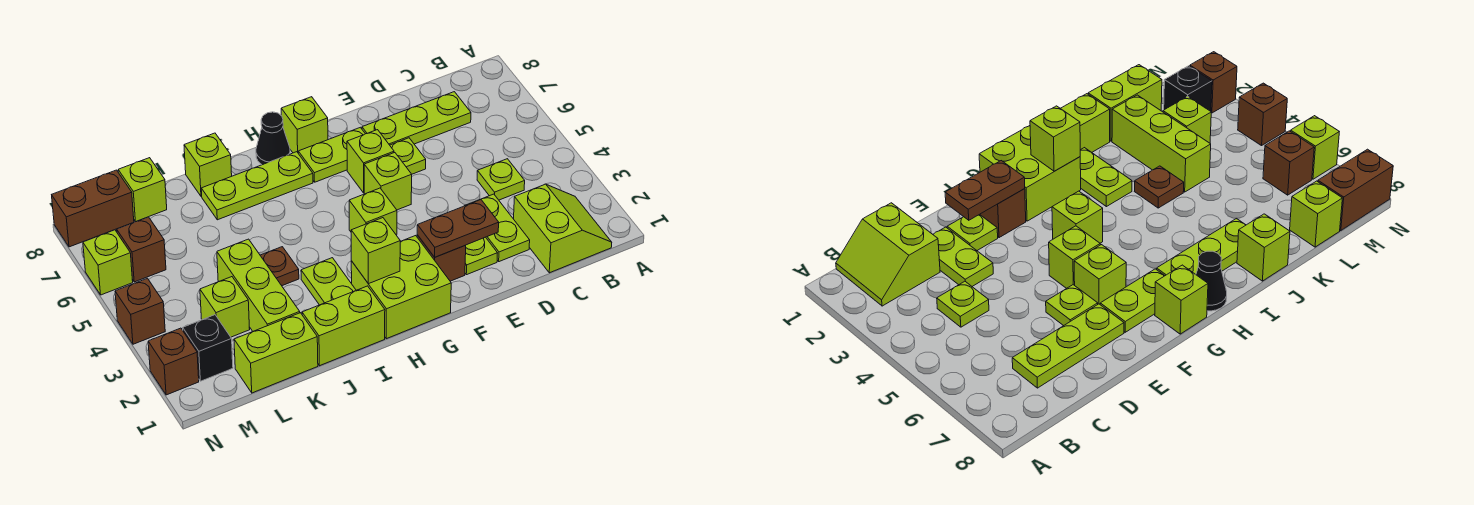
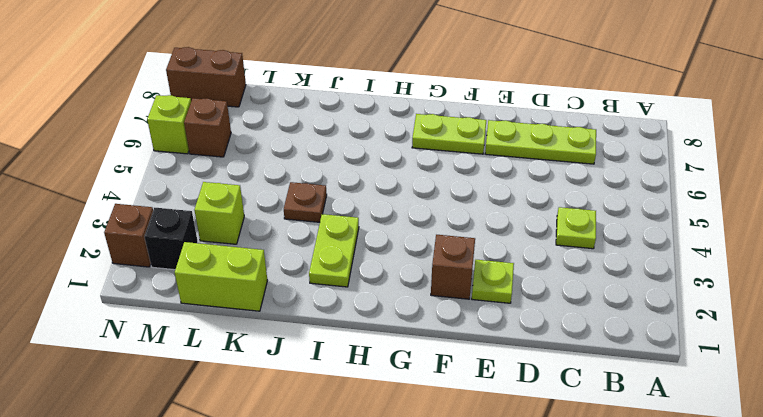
none -> lime slope B1:C2 level 1 top C
none -> lime plate D2:D3 level 1
none -> lime plate E6 level 1
none -> lime brick F5 level 1

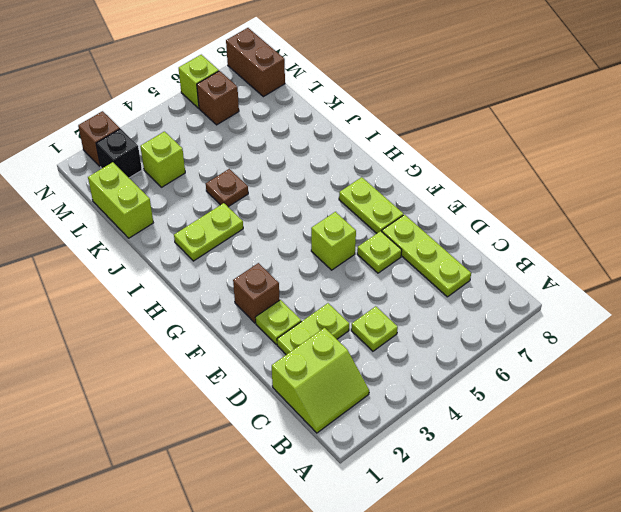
none -> lime brick F6 level 1
none -> lime brick G1:H2 level 1
none -> lime brick G4 level 1
none -> lime brick G8 level 1

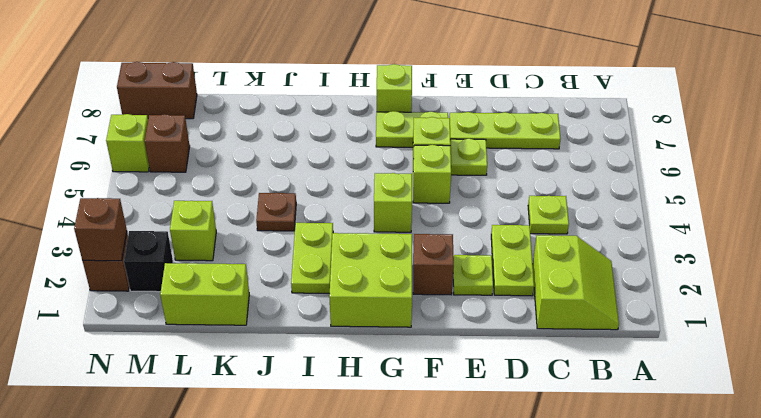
brown brick N2 level 2 -> brown brick N4 level 1
none -> lime plate H7:J7 level 1
none -> black cone H8 level 1
none -> lime brick I1:J1 level 1
none -> lime brick J8 level 1

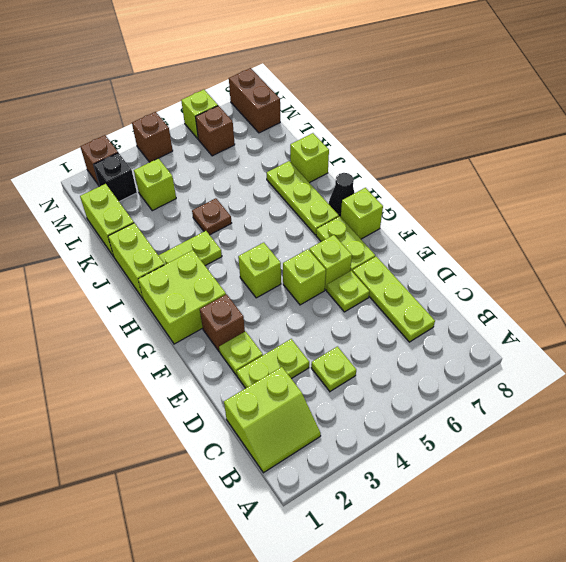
none -> lime brick K2:K4 level 1
none -> lime brick L8 level 1
none -> brown plate E2:F2 level 2
none -> lime brick H2 level 2

